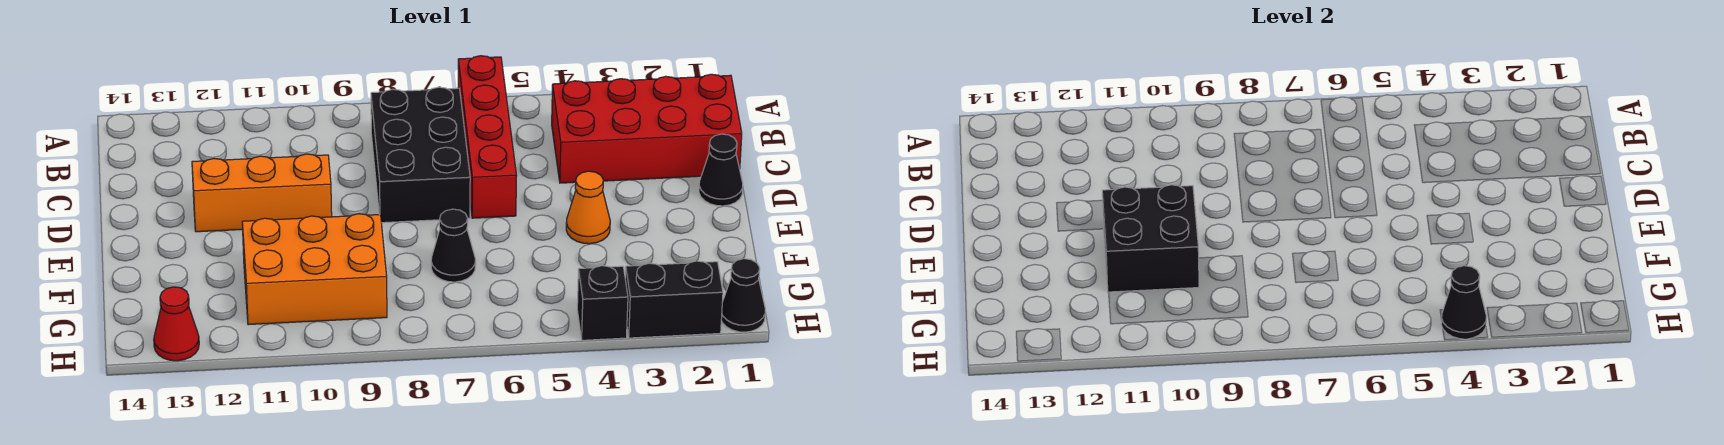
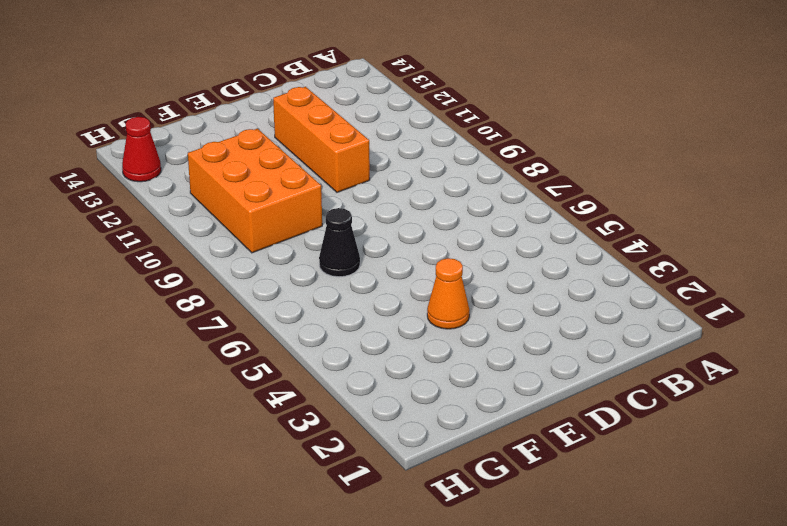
none -> red brick A6:D6 level 1
none -> red brick B1:C4 level 1
none -> black brick B7:D8 level 1

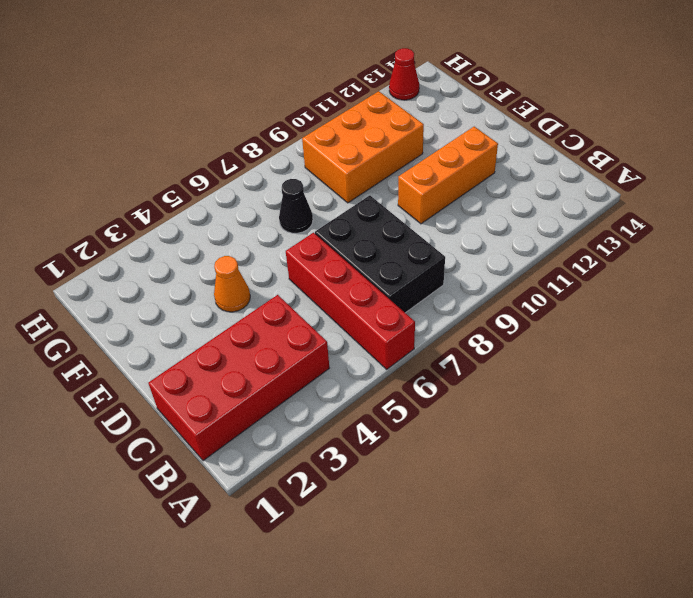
none -> black cone D1 level 1
none -> black cone H1 level 1
none -> black brick H2:H3 level 1

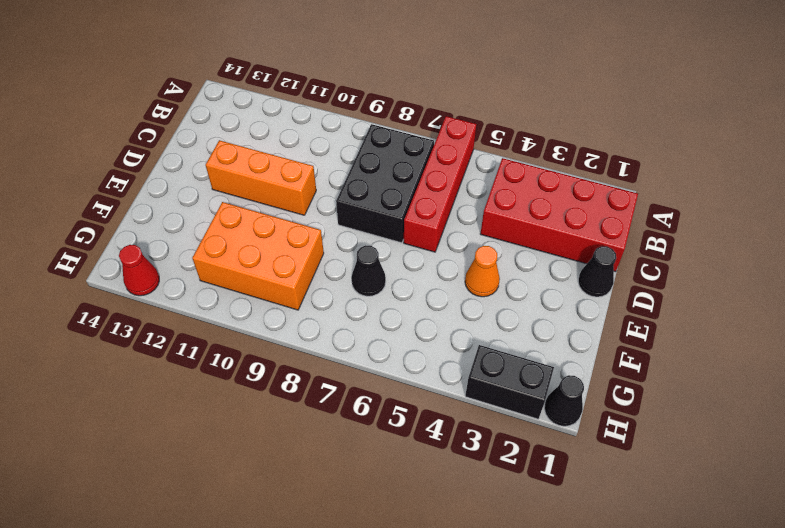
none -> black brick H4 level 1
none -> black brick E10:F11 level 2
none -> black cone H4 level 2

